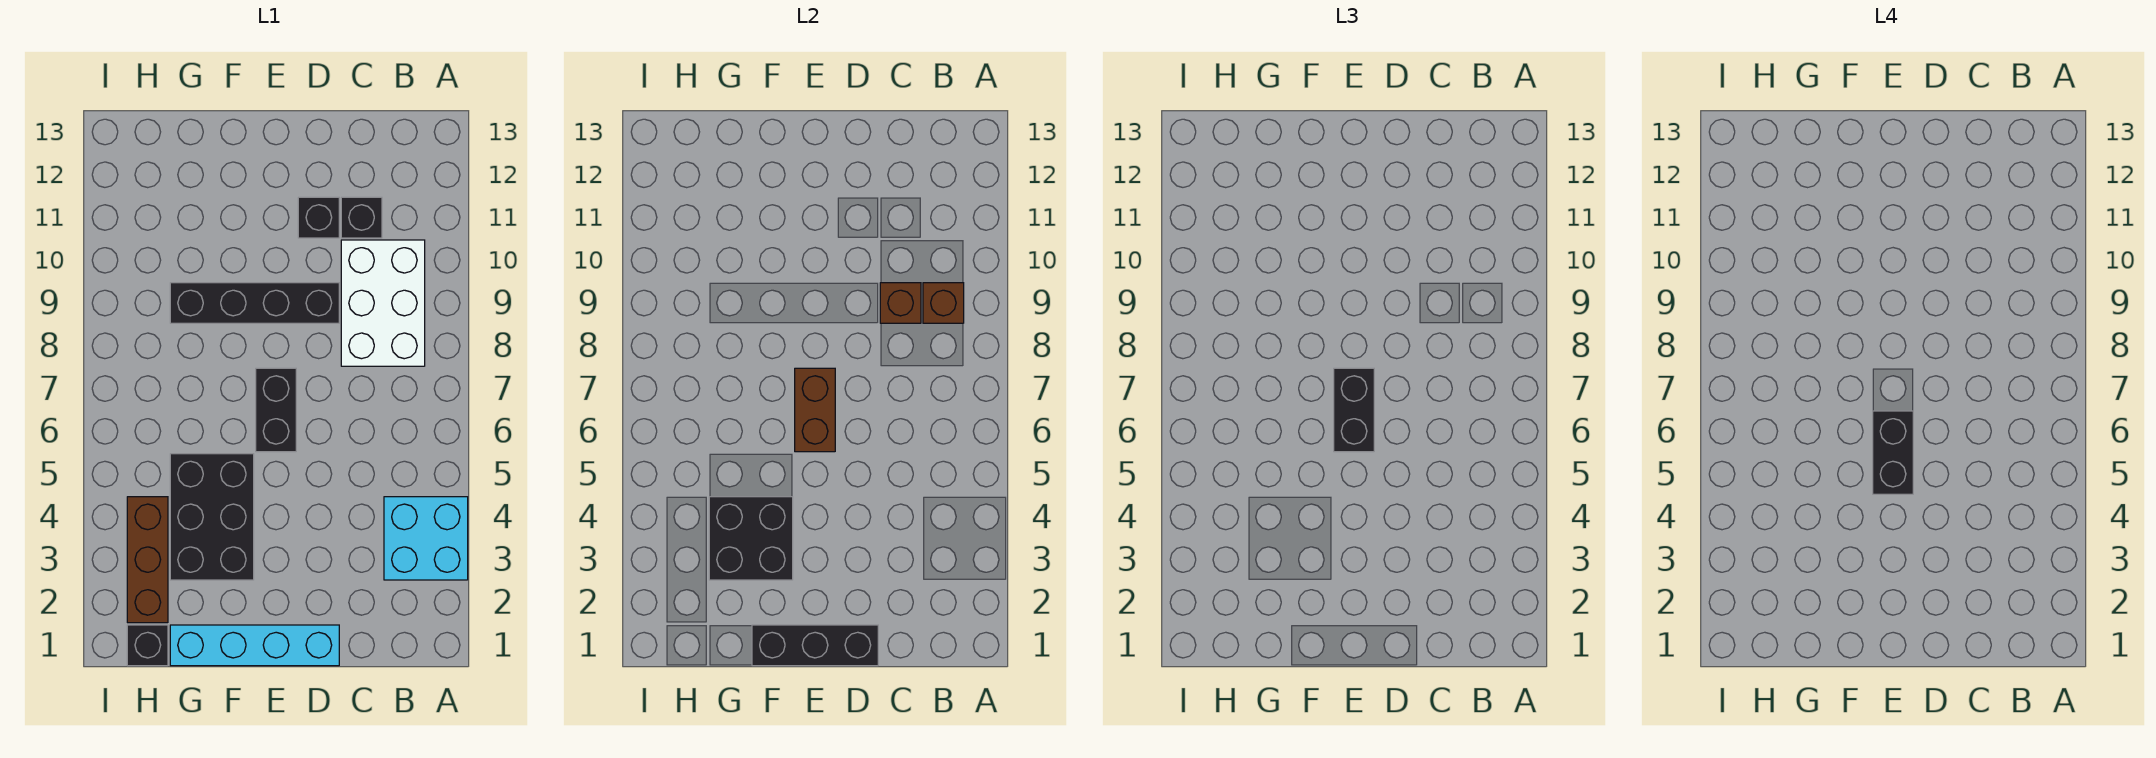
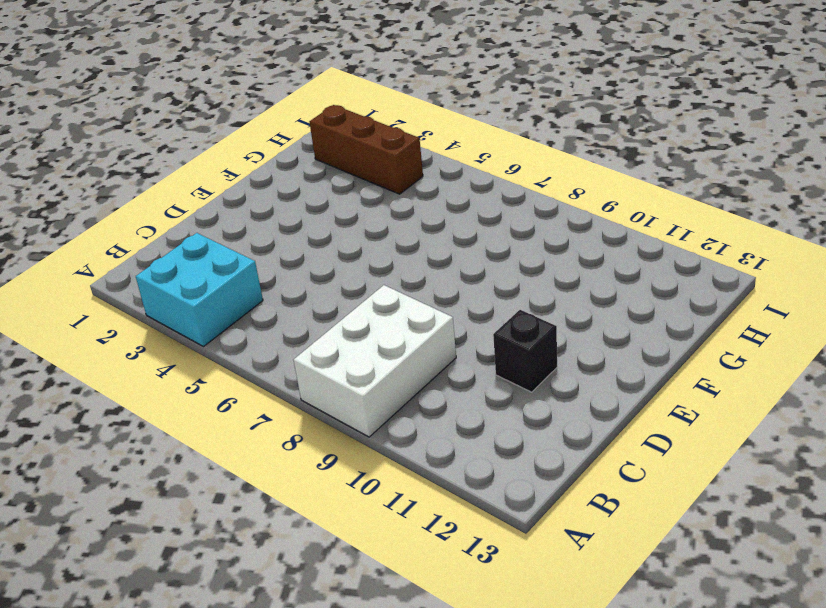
white brick A8:C9 level 1 -> white brick B8:C10 level 1
none -> black brick C11 level 1
none -> cyan brick D1:G1 level 1
none -> black brick D9:G9 level 1

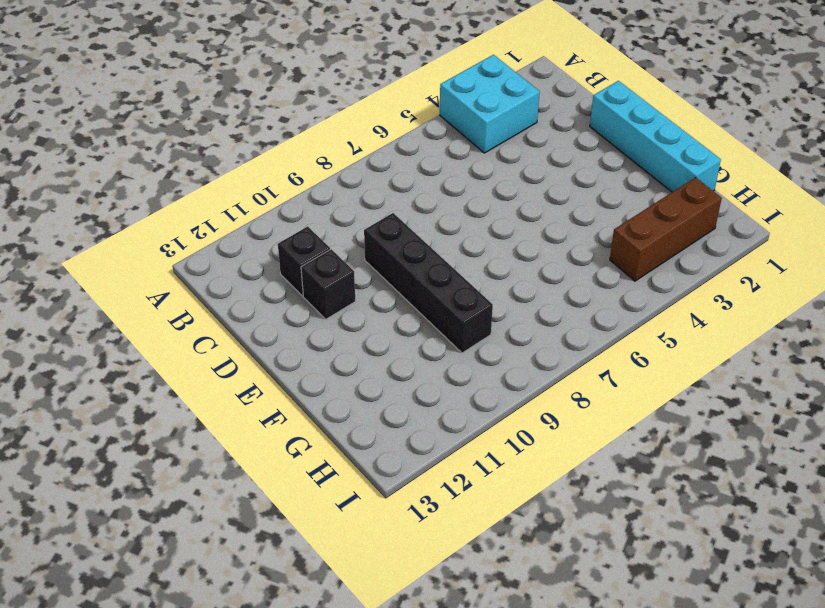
none -> white brick B8:C10 level 1
none -> black brick E6:E7 level 1
none -> black brick F3:G5 level 1

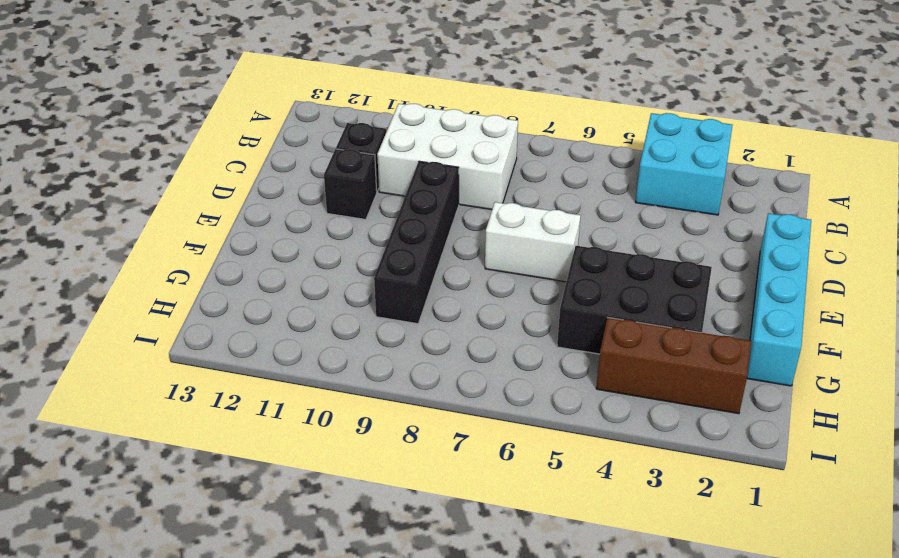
white brick E6:E7 level 1 -> black brick E6:E7 level 1
none -> black brick H1 level 1
none -> brown brick B9 level 2
none -> brown brick C9 level 2

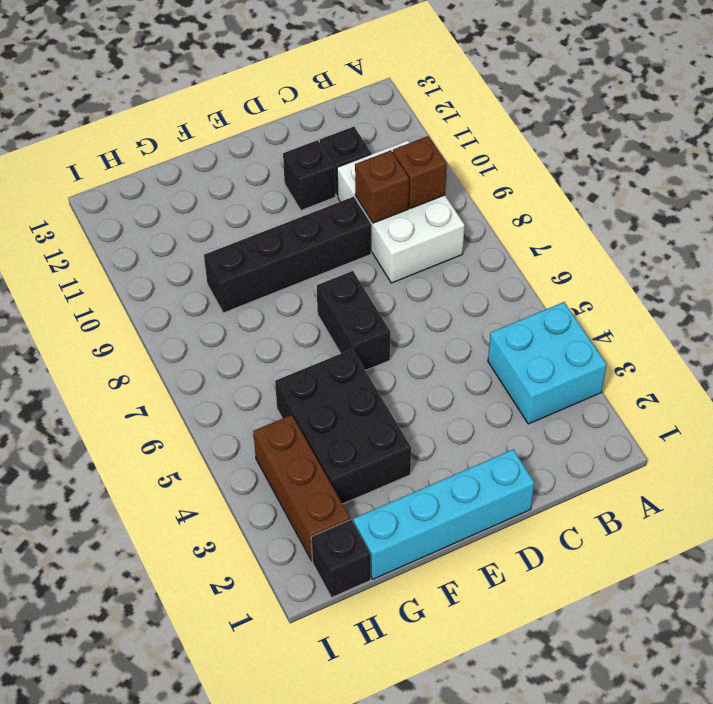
none -> black brick D1:F1 level 2
none -> brown brick E6:E7 level 2
none -> black brick F3:G4 level 2

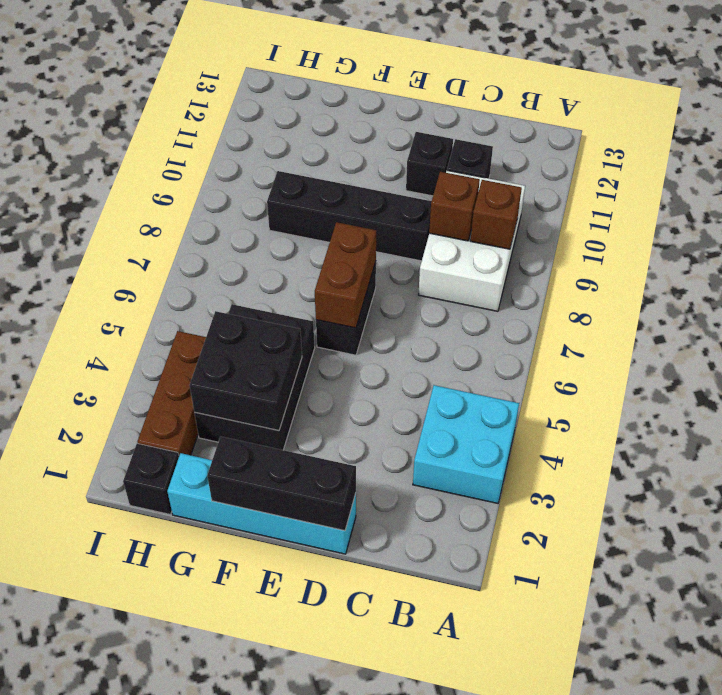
none -> black brick E6:E7 level 3
none -> black brick E5:E6 level 4

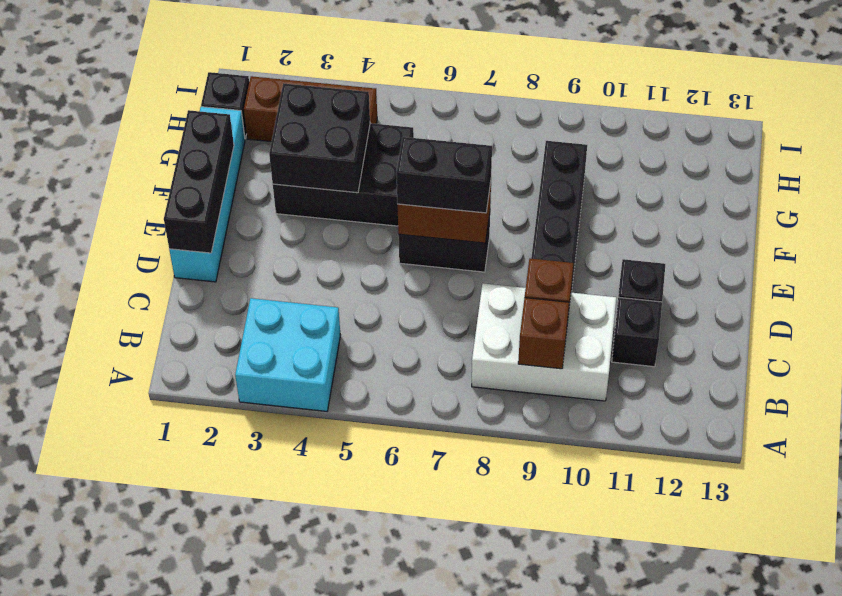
none -> black brick E5:E6 level 4

